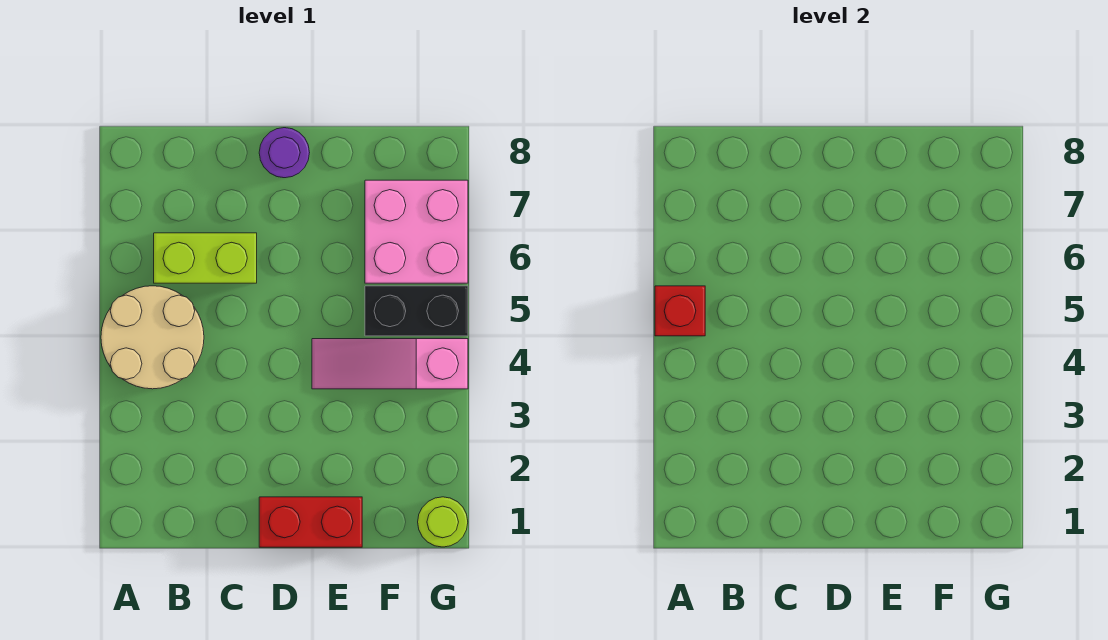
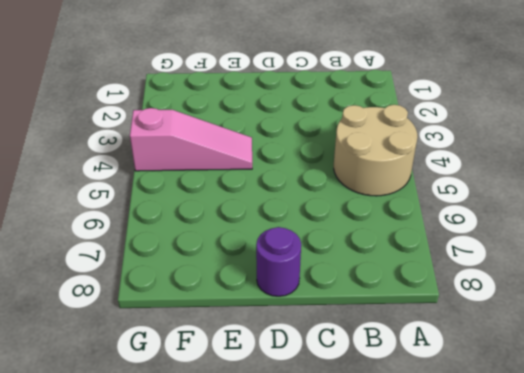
none -> lime brick B6:C6 level 1
none -> red brick D1:E1 level 1

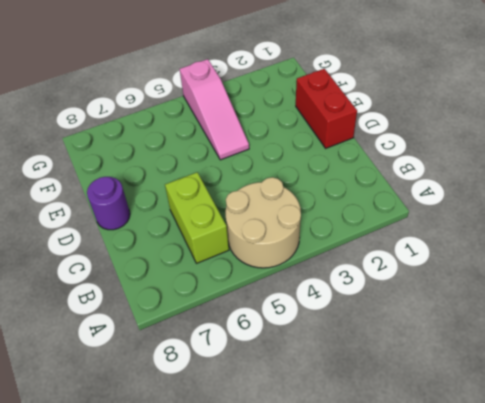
none -> black brick F5:G5 level 1
none -> pink brick F6:G7 level 1

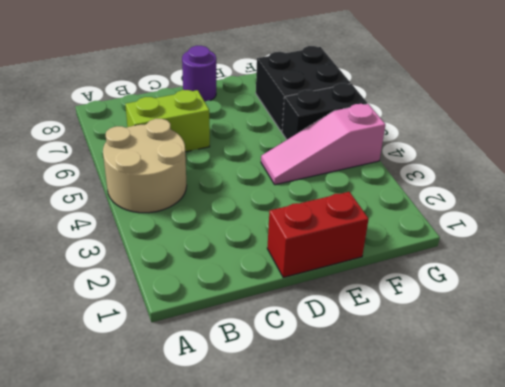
black brick F6:G7 level 1 -> pink brick F6:G7 level 1
none -> lime round brick G1 level 1
none -> red brick A5 level 2

